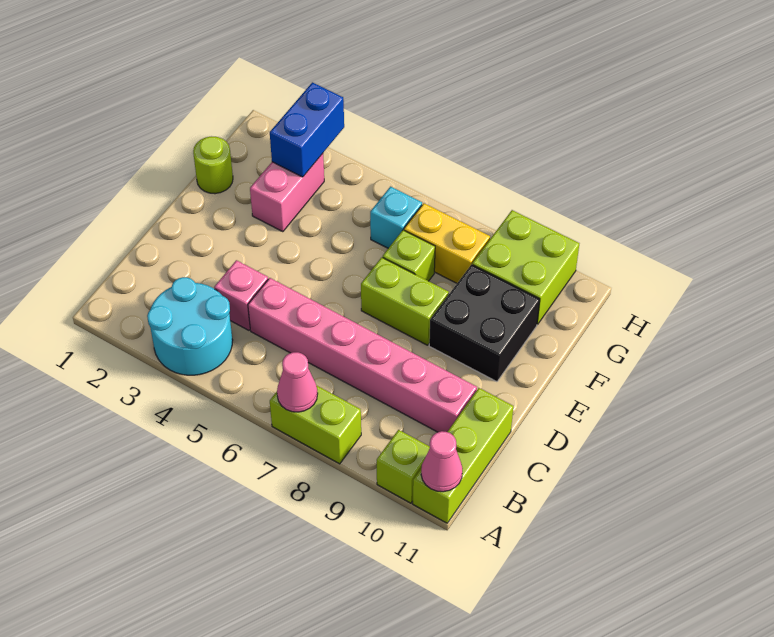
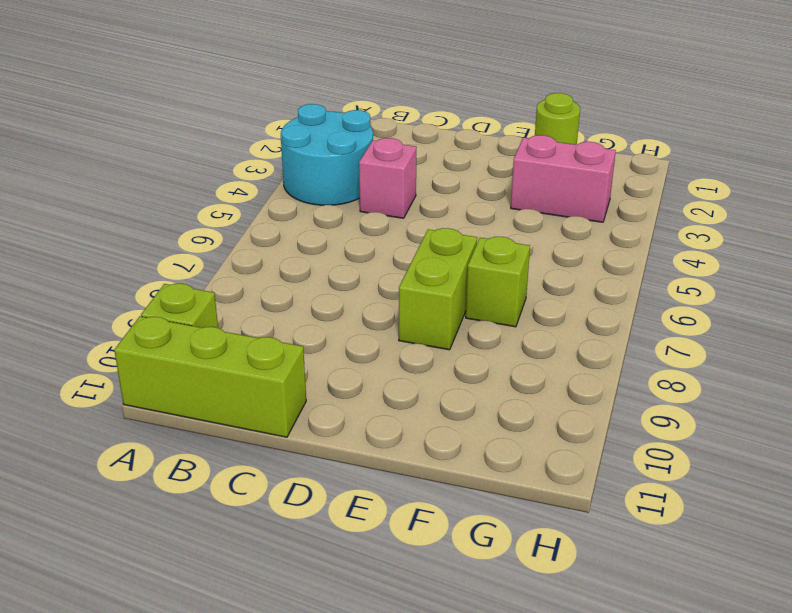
none -> lime brick A7:A8 level 1
none -> pink brick C5:C10 level 1
none -> black brick E9:F10 level 1

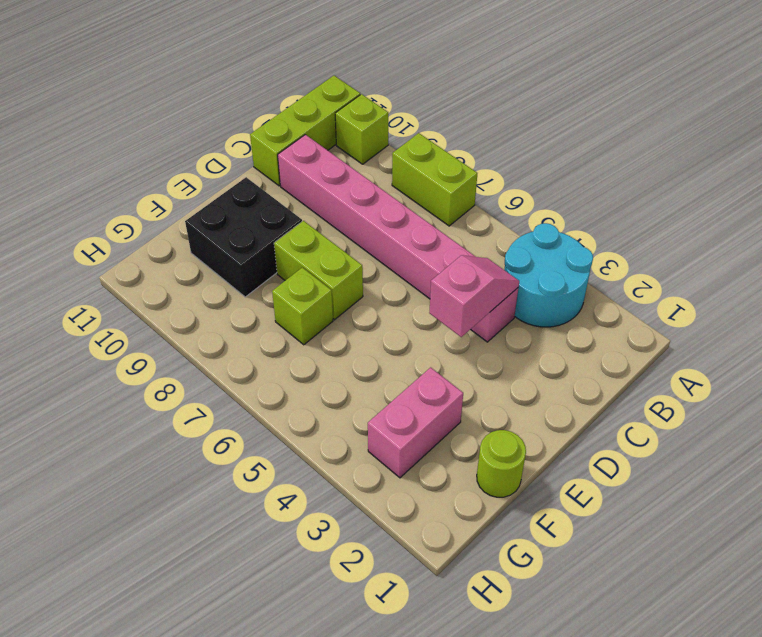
pink slope C4:D4 level 2 top D -> none
none -> cyan brick G6 level 1
none -> yellow brick G7:G8 level 1
none -> lime brick G9:H10 level 1

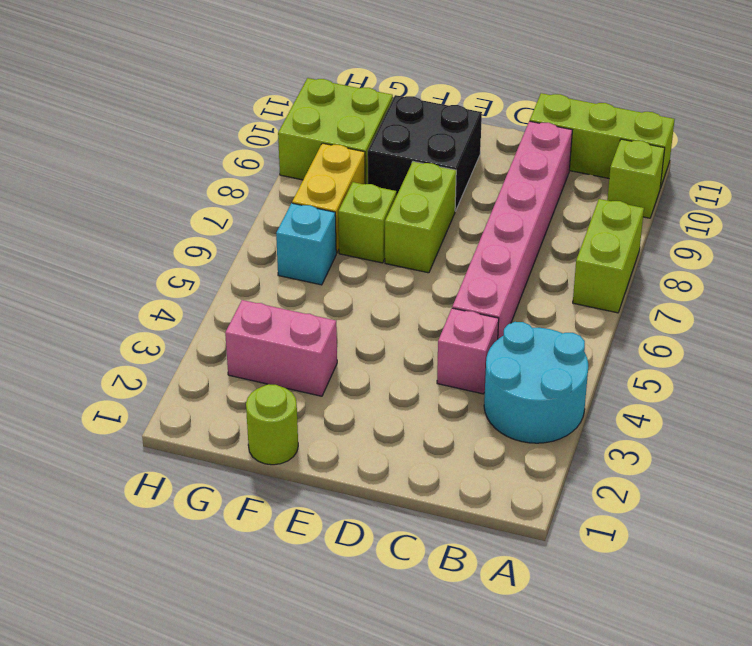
none -> pink cone A7 level 2
none -> pink cone A11 level 2
none -> blue brick G3:H3 level 2

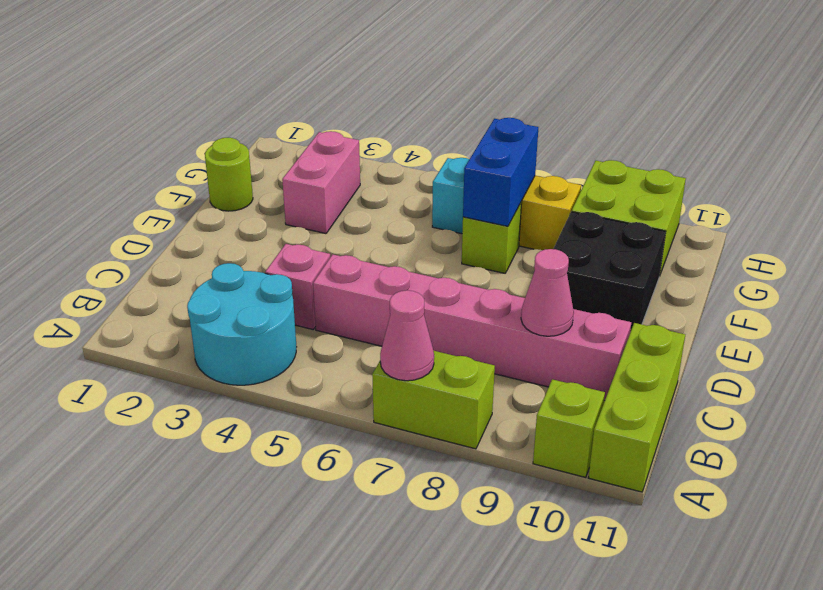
pink cone C9 level 2 -> pink cone A11 level 2
blue brick F7:G7 level 2 -> blue brick G3:H3 level 2
none -> lime brick E7:E8 level 1

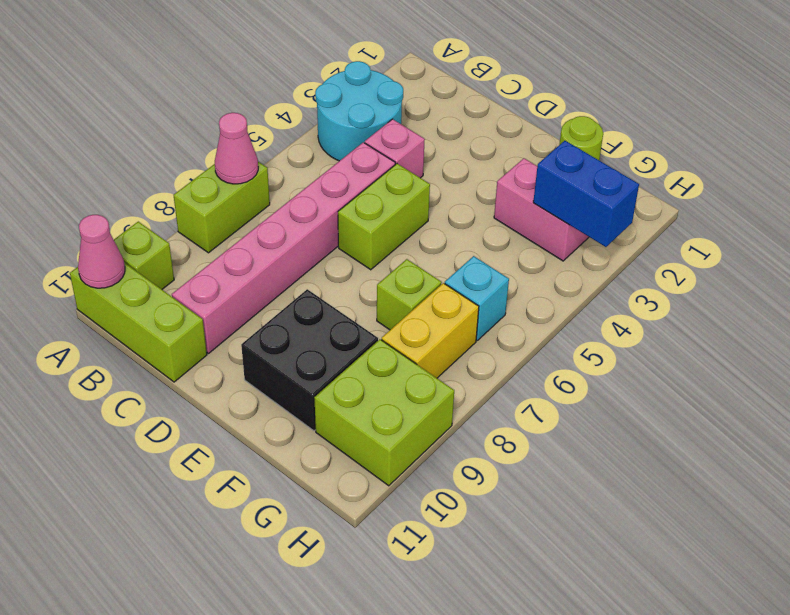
lime brick D5:D6 level 1 -> lime brick E7:E8 level 1

